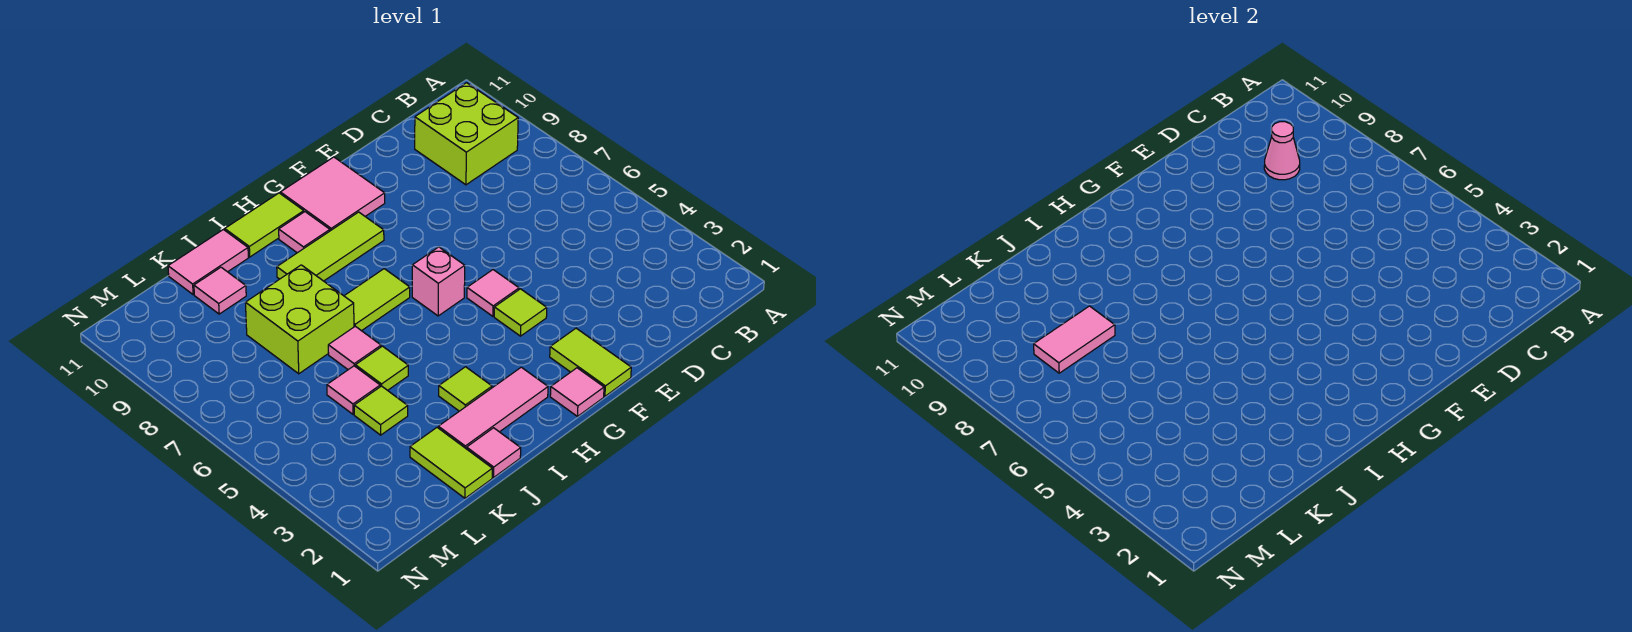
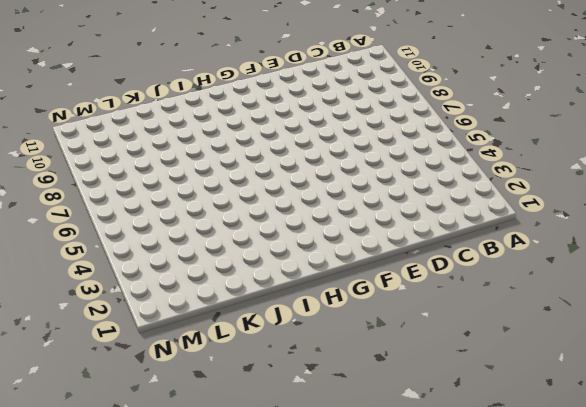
none -> lime brick B9:C10 level 1
none -> lime tile F1:F2 level 1
none -> lime tile F4 level 1

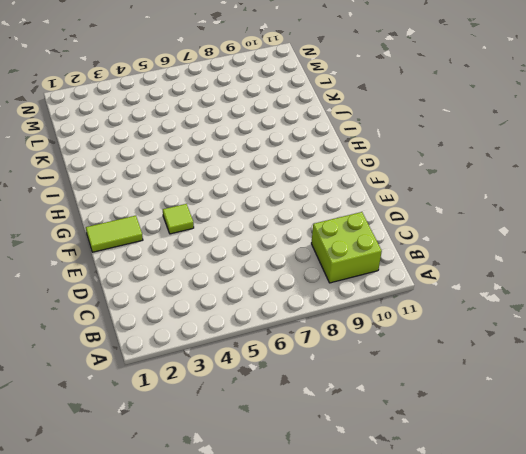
none -> pink tile F5 level 1
none -> pink tile F10:G11 level 1
none -> pink tile G1 level 1

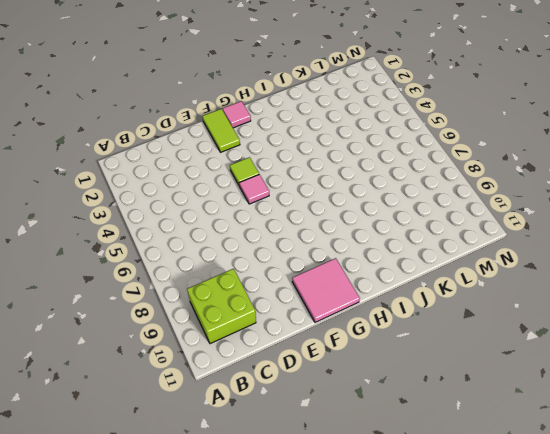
none -> pink brick G6 level 1
none -> lime tile G9:I9 level 1
none -> pink tile H2:J2 level 1

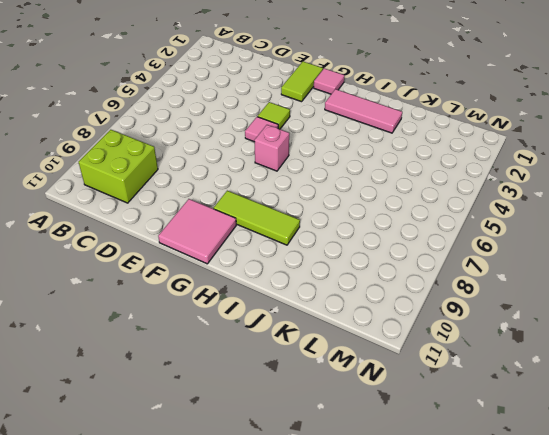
none -> lime tile H7:I7 level 1
none -> pink tile H10 level 1
none -> lime tile H11:I11 level 1

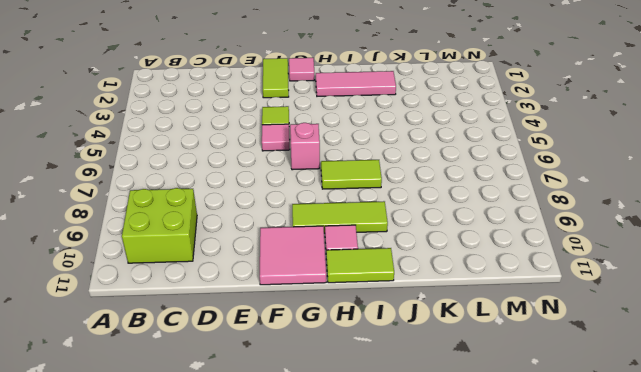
none -> lime tile I3 level 1
none -> pink tile J1 level 1
none -> lime tile J5 level 1

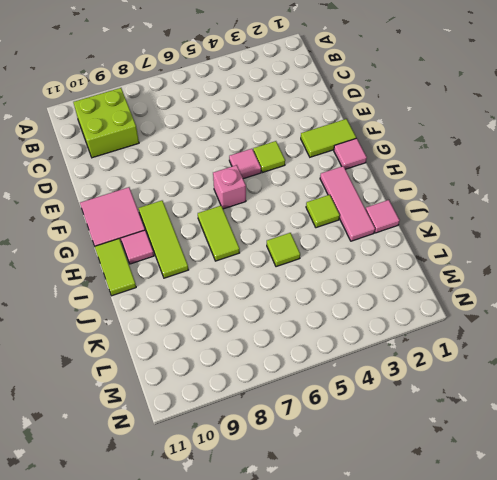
none -> pink tile J6 level 1
none -> lime brick J7:K8 level 1
none -> pink tile J11:K11 level 1

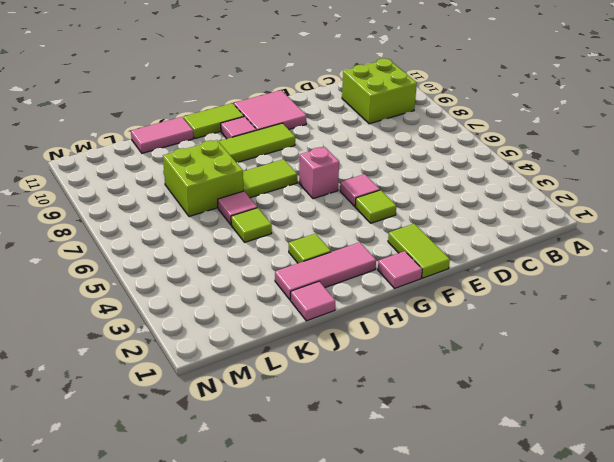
none -> lime tile K1:K2 level 1
none -> lime tile K4 level 1
none -> pink tile K5 level 1

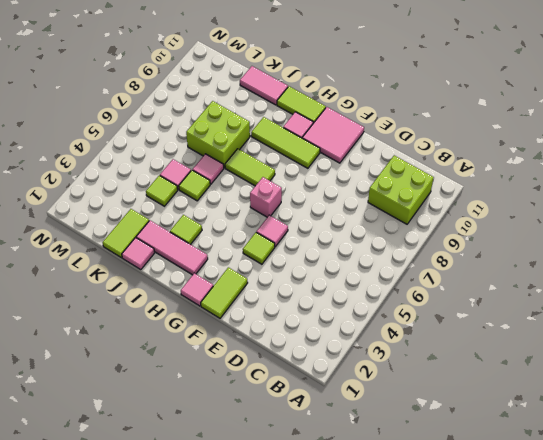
none -> pink tile K10 level 1
none -> pink cone C9 level 2
none -> pink tile K8:L8 level 2

